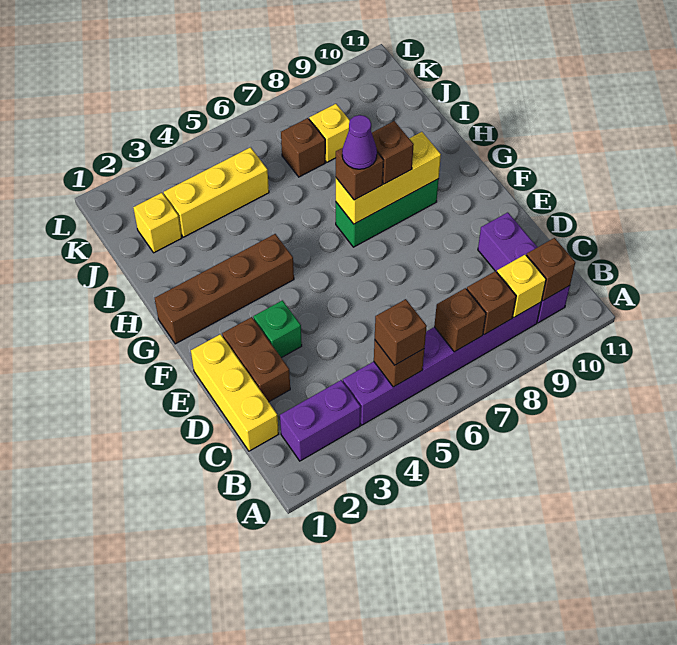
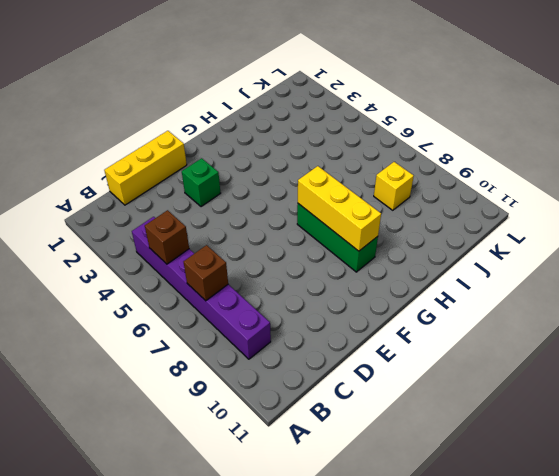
none -> purple brick B2:B3 level 1
none -> purple brick B10:D10 level 1
none -> brown brick D2:E2 level 1

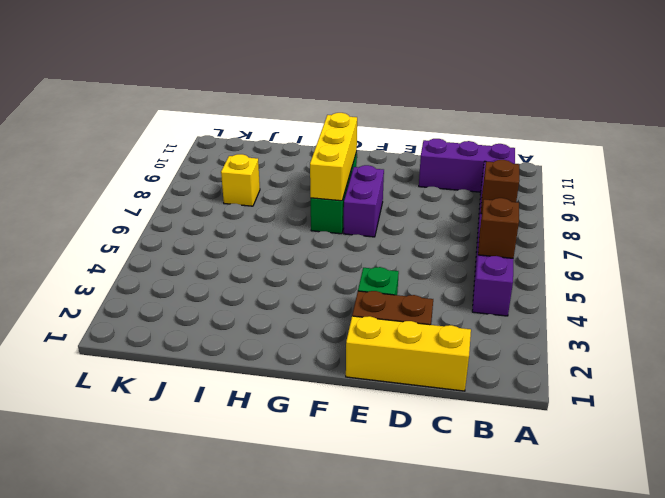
purple brick F7:F8 level 1 -> purple brick B2:B3 level 1
none -> brown brick G1:G4 level 1
none -> yellow brick J2 level 1
none -> yellow brick J3:J5 level 1

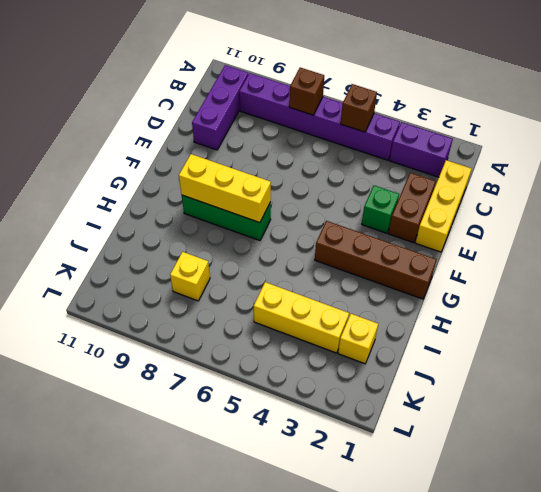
none -> brown brick J7 level 1
none -> brown brick B8 level 2
none -> yellow brick B9 level 2

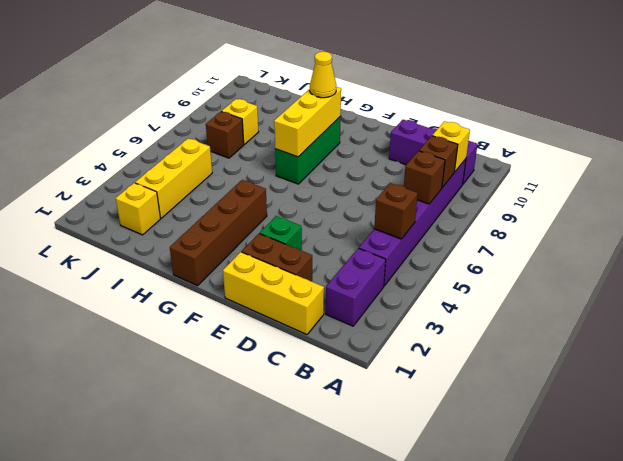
yellow cone G9 level 3 -> none
none -> brown brick B10 level 2
none -> brown brick B5 level 3
none -> brown brick G7 level 3

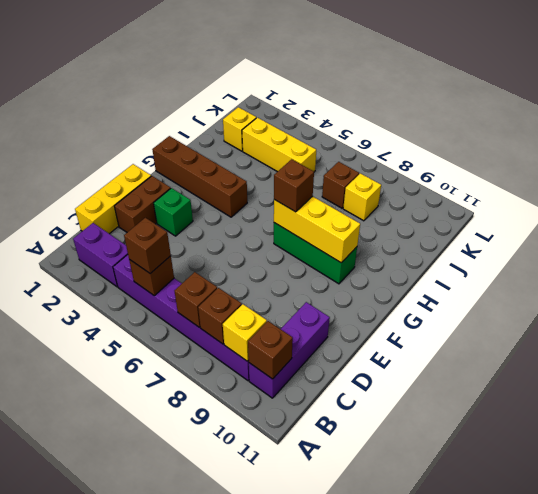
none -> brown brick G8 level 3
none -> purple cone G7 level 4

